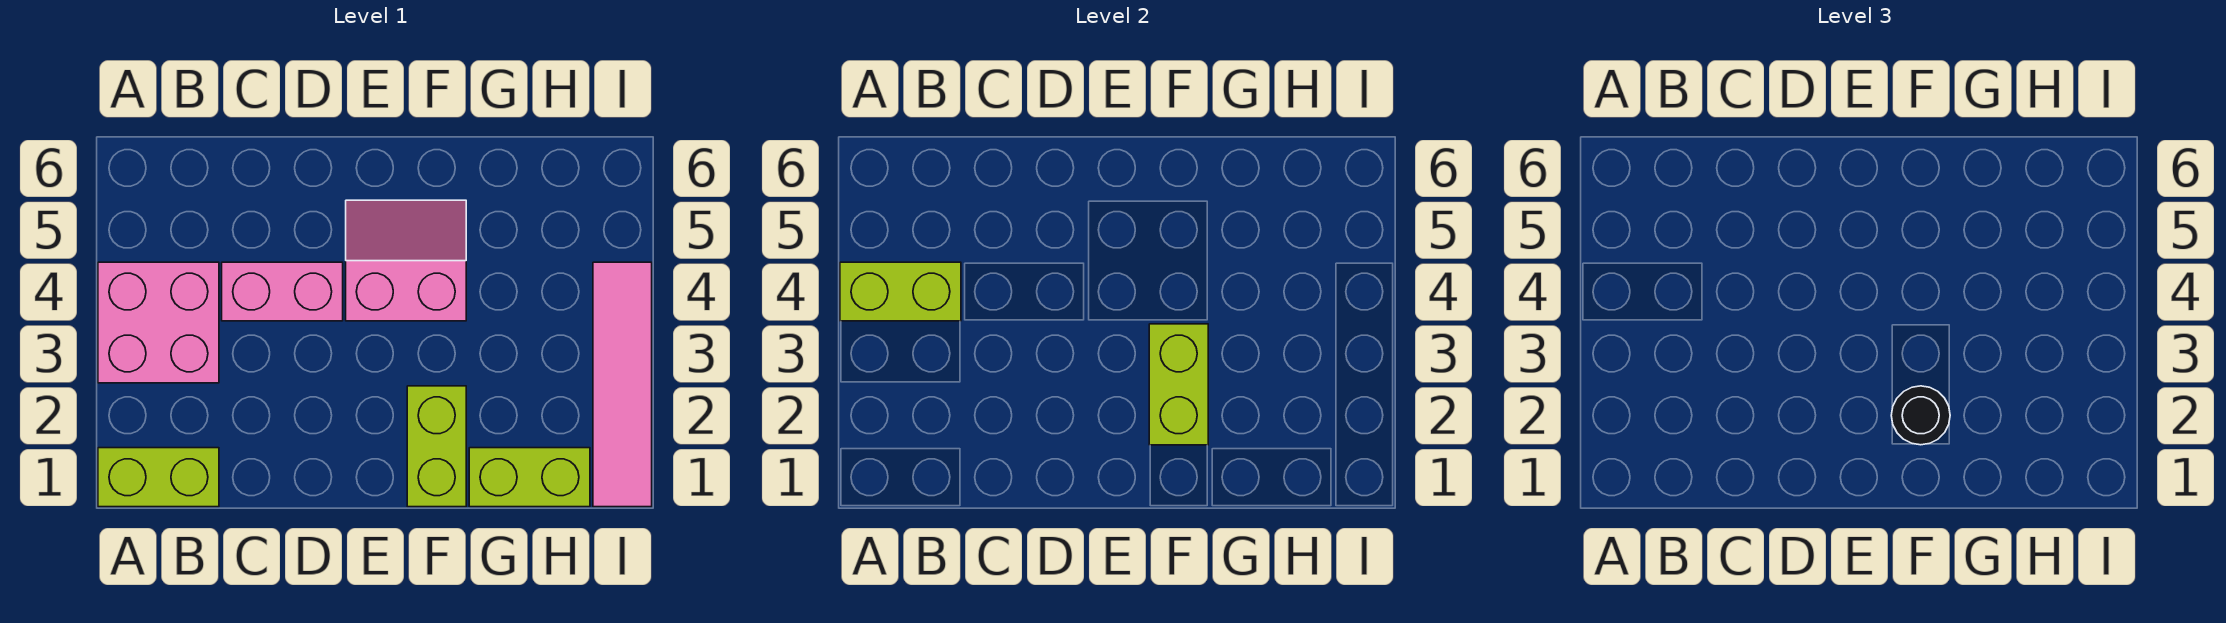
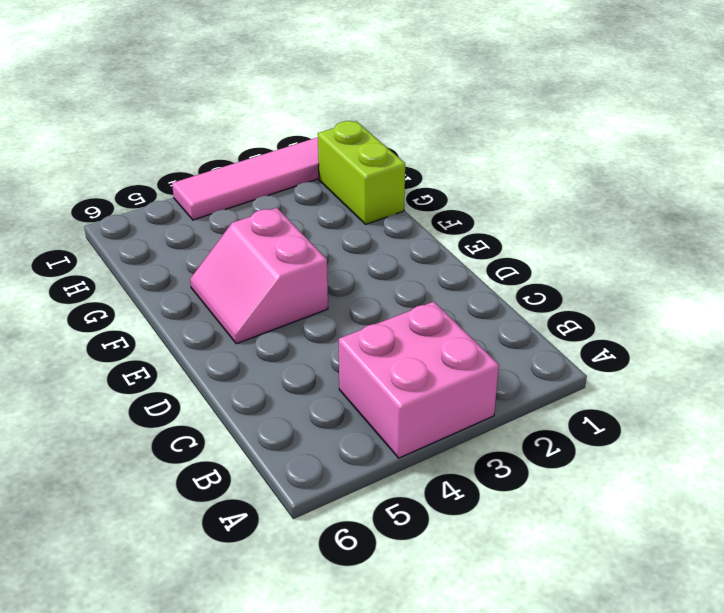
none -> lime brick A1:B1 level 1
none -> pink brick C4:D4 level 1

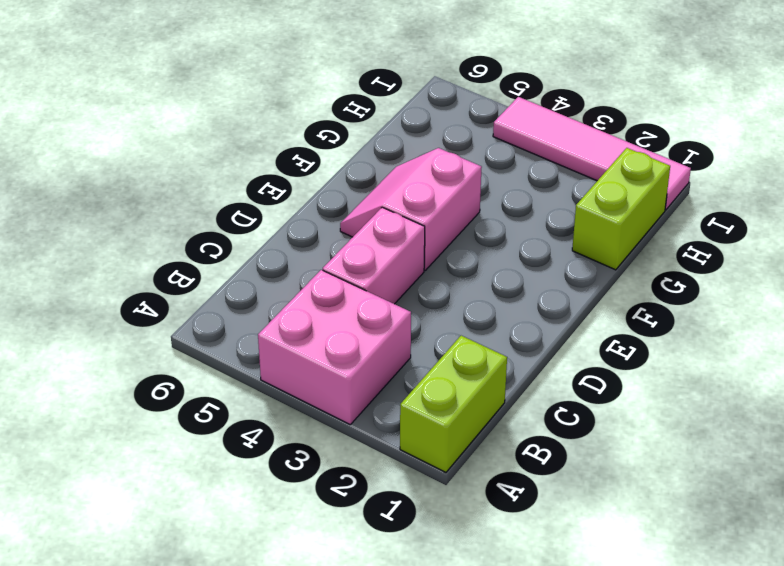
none -> lime brick F1:F2 level 1
none -> lime brick A4:B4 level 2

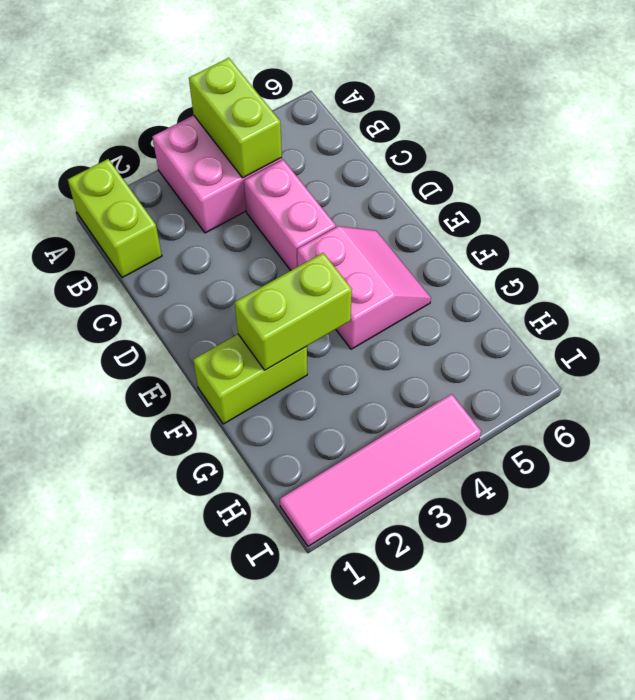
none -> lime brick G1:H1 level 1
none -> black round brick F2 level 3

